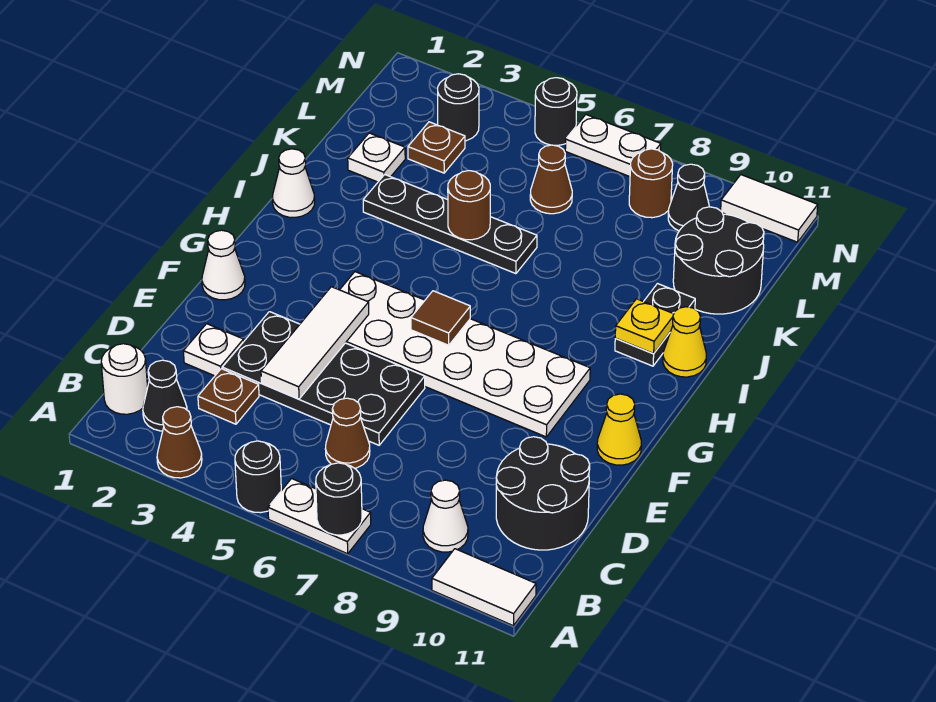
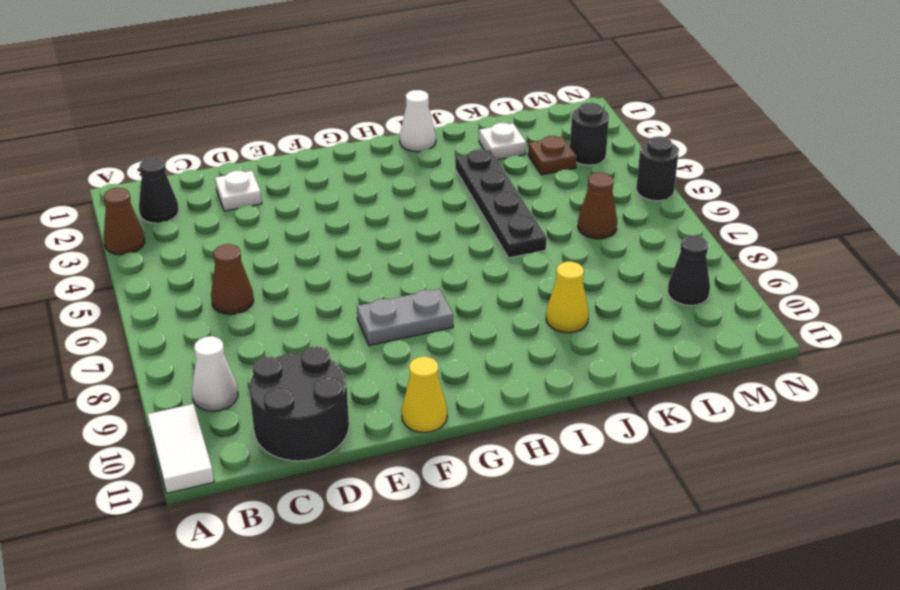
grey plate F8:G8 level 1 -> white plate F4:G9 level 1
yellow cone J9 level 1 -> yellow cone I11 level 1
none -> black round brick A5 level 1
none -> white plate A6:A7 level 1
none -> white round brick B1 level 1
none -> brown plate C3 level 1

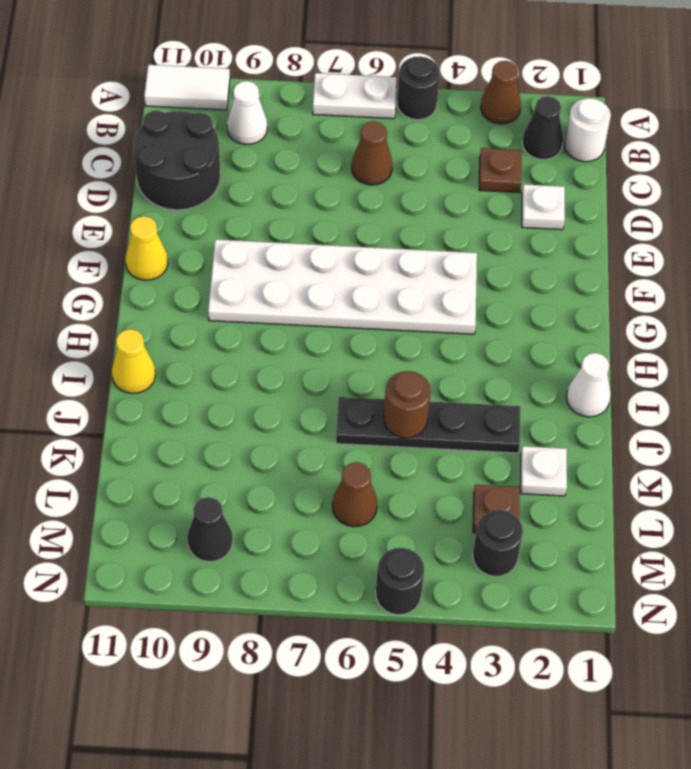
none -> black plate D3:E6 level 1
none -> white cone F1 level 1
none -> black plate I10:J10 level 1
none -> black round brick K10:L11 level 1

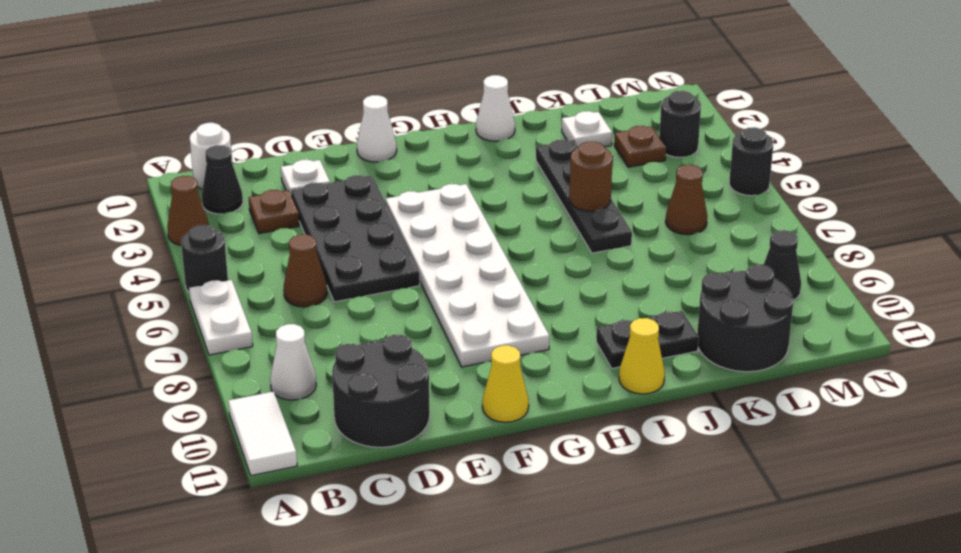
none -> brown round brick M8 level 1
none -> white plate N6:N7 level 1
none -> white tile N10:N11 level 1
none -> black round brick A7 level 2

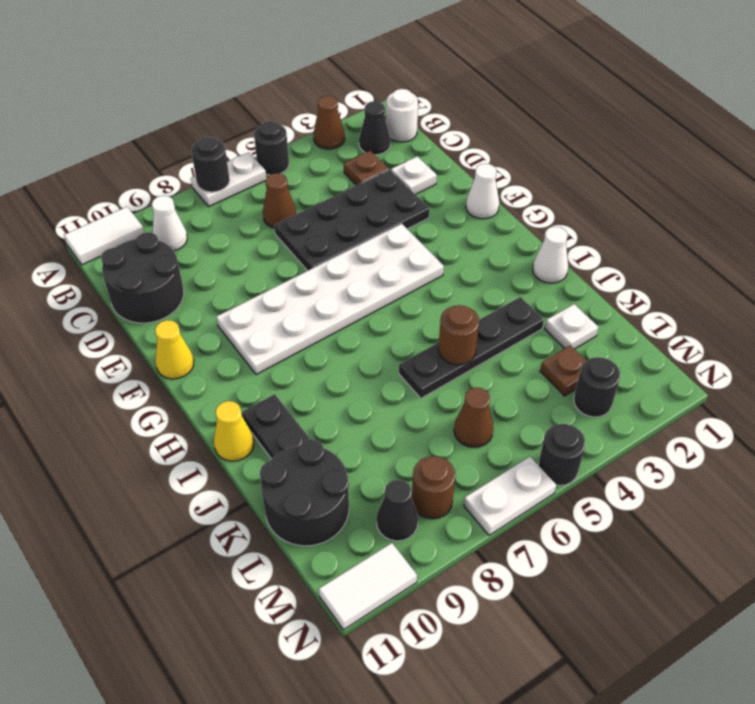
none -> white tile D4:F4 level 2
none -> brown tile G6 level 2
none -> yellow plate I10 level 2

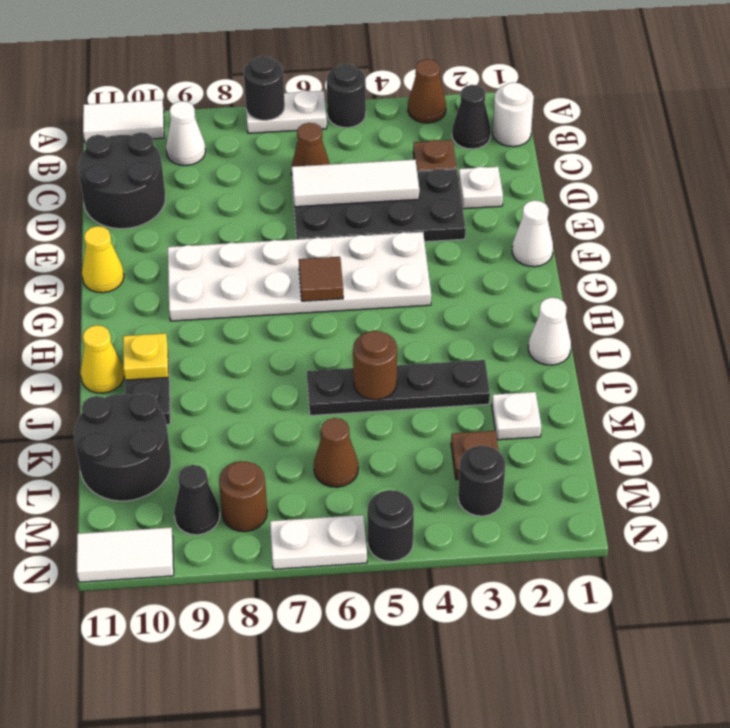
white tile D4:D6 level 2 -> white tile D4:F4 level 2

